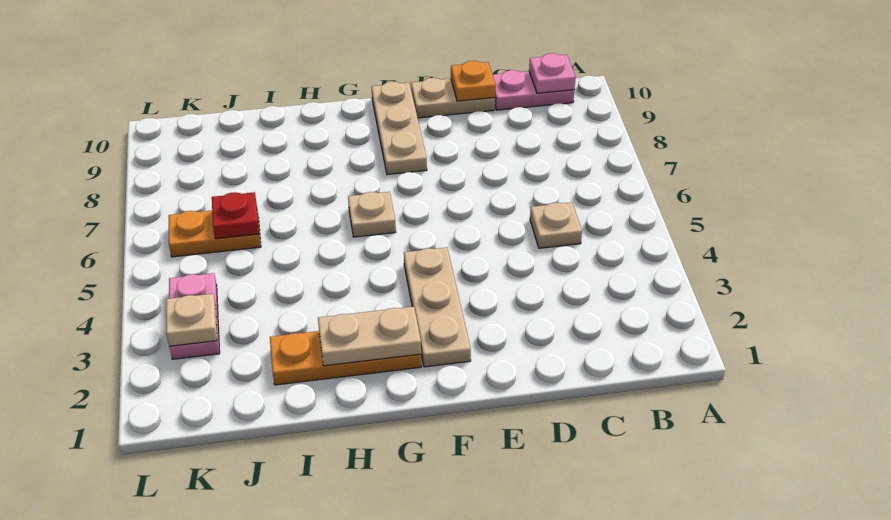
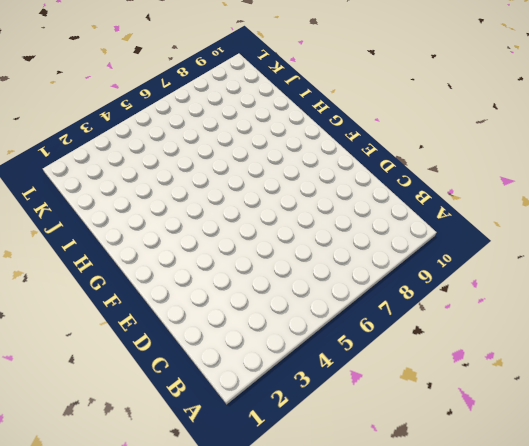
none -> pink plate B10:C10 level 1
none -> tan plate C5 level 1
none -> tan plate D10:E10 level 1

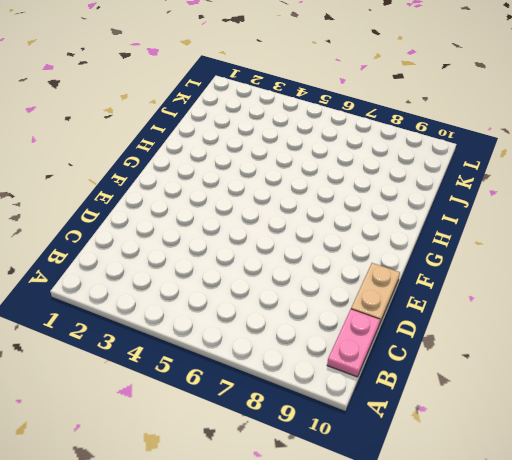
none -> tan plate C5 level 1
none -> tan plate F2:F4 level 1
none -> tan plate F8:F10 level 1

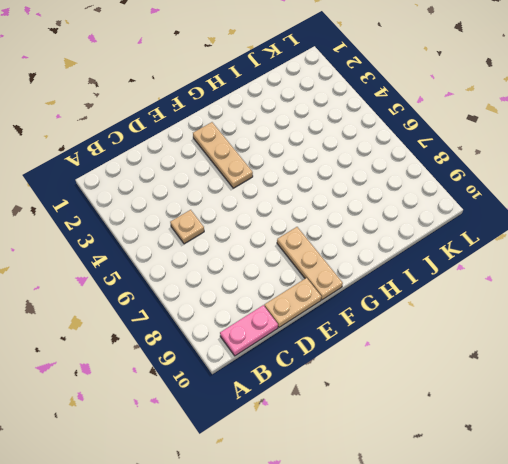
none -> orange plate G2:I2 level 1
none -> tan plate G6 level 1
none -> orange plate J6:K6 level 1

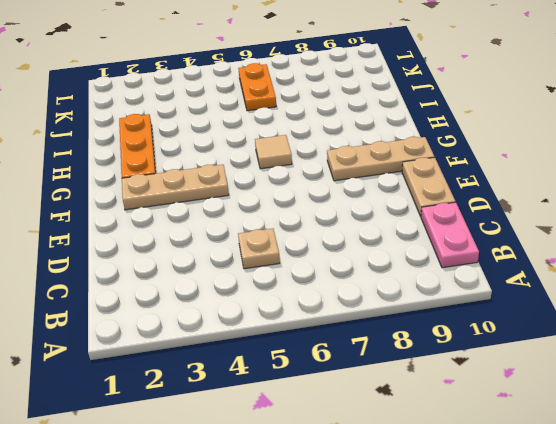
tan tile G6 level 1 -> tan plate G6 level 1
none -> pink plate K3:K4 level 1
none -> pink plate B10 level 2
none -> orange plate D10 level 2

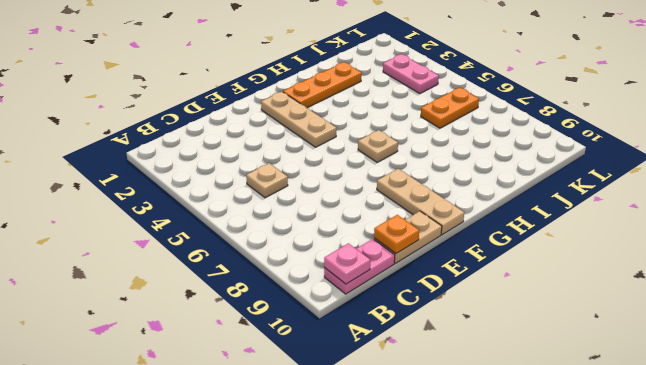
none -> tan plate G2:H2 level 2
none -> red plate J6 level 2
none -> tan plate K3 level 2

